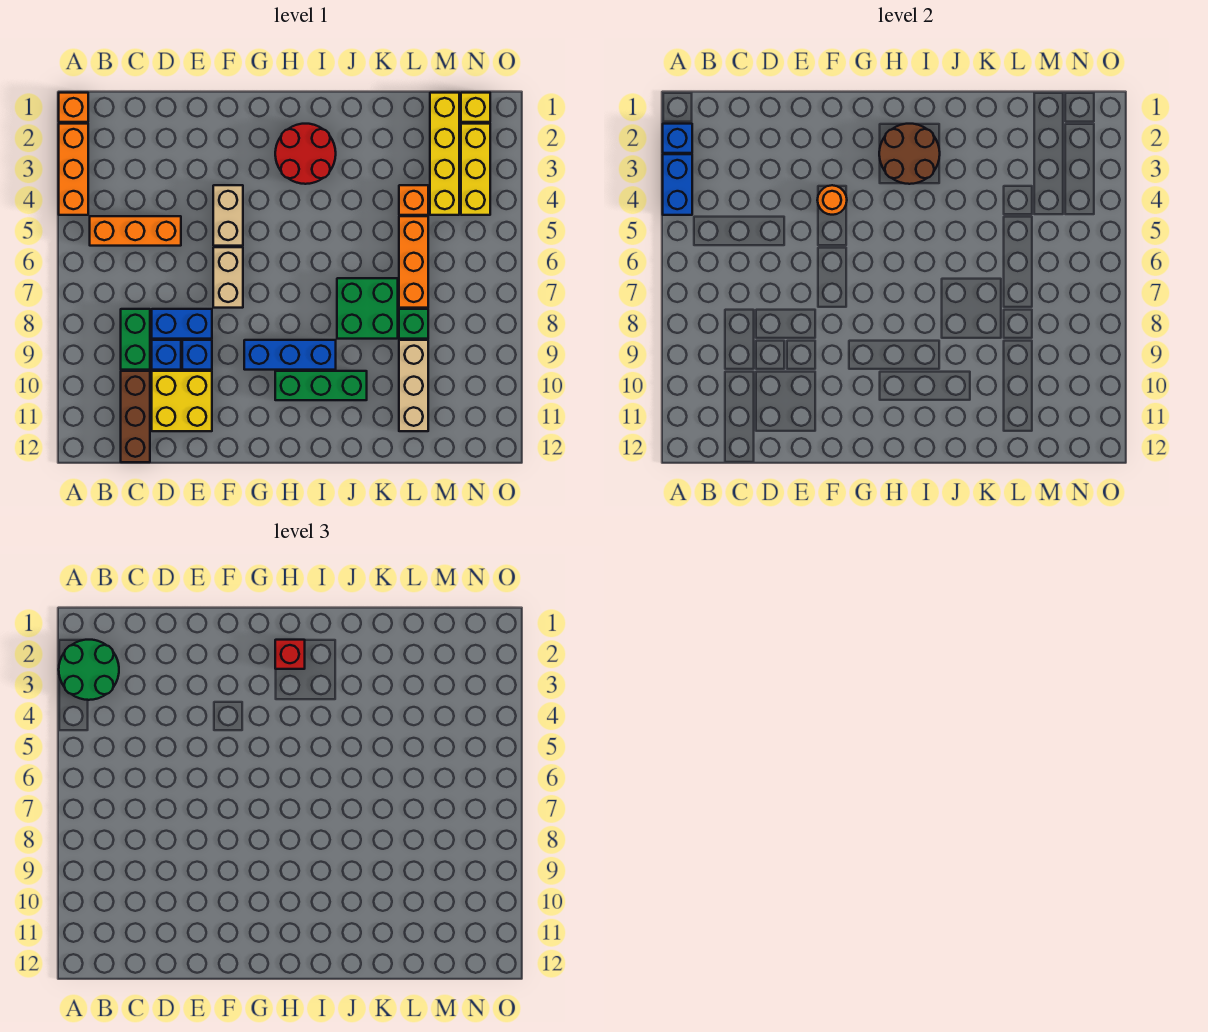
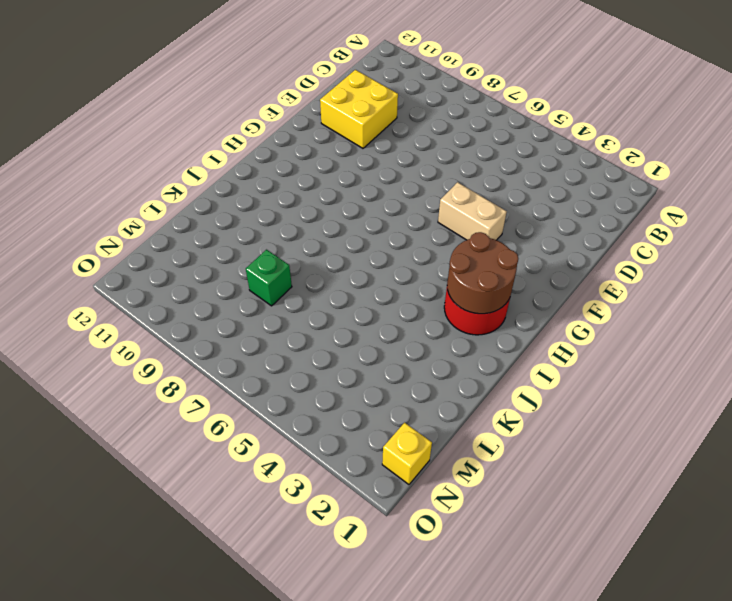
none -> orange brick A1 level 1
none -> orange brick A2:A4 level 1
none -> orange brick B5:D5 level 1

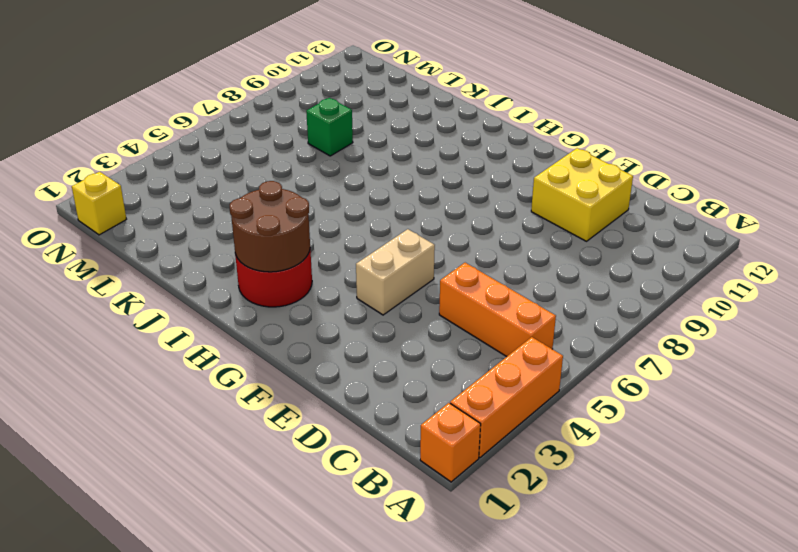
none -> green brick C8:C9 level 1
none -> brown brick C10:C12 level 1
none -> blue brick D8:E8 level 1

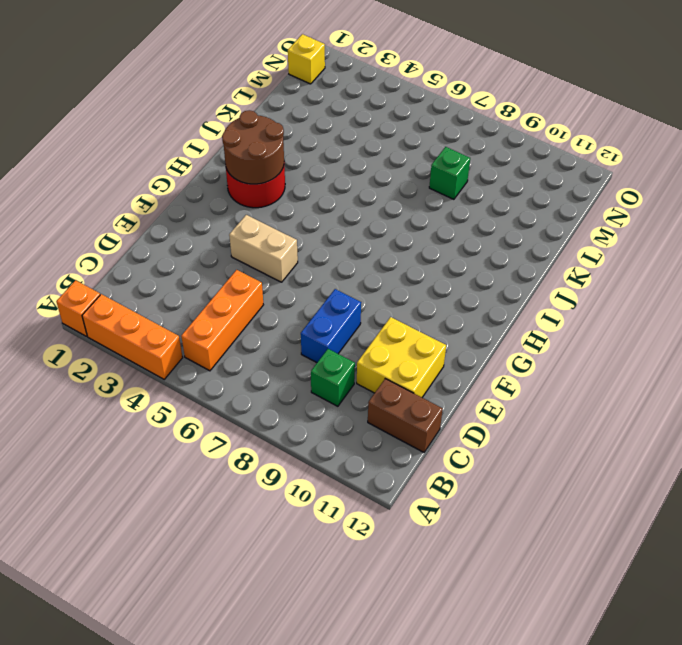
green brick C9 level 1 -> green brick C8:C9 level 1
brown brick C11:C12 level 1 -> brown brick C10:C12 level 1
none -> blue brick D9 level 1
none -> blue brick E9 level 1
none -> tan brick F6:F7 level 1

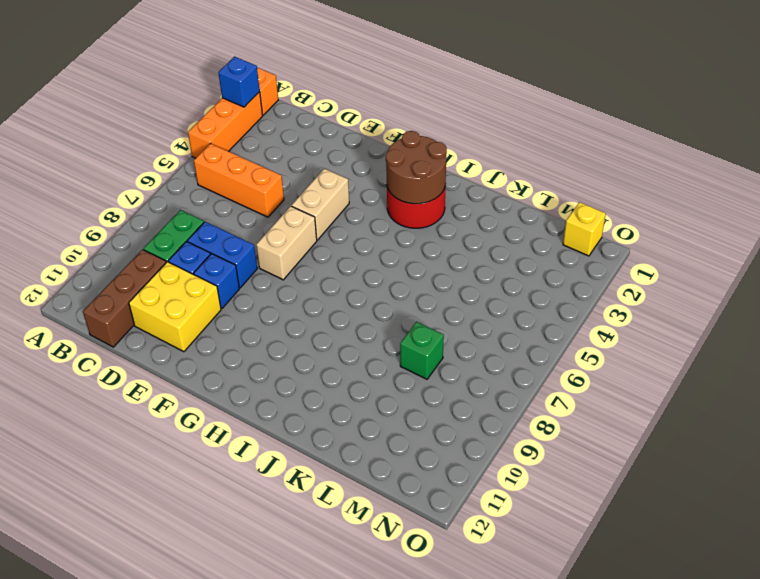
none -> blue brick G9:I9 level 1
none -> green brick H10:J10 level 1
none -> green brick J7:K8 level 1

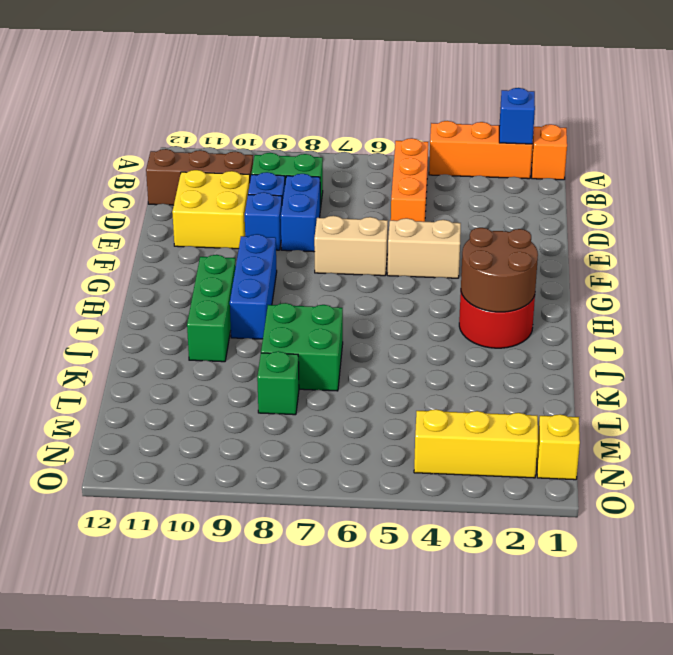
none -> orange brick L4 level 1
none -> orange brick L5:L7 level 1
none -> tan brick L9:L11 level 1

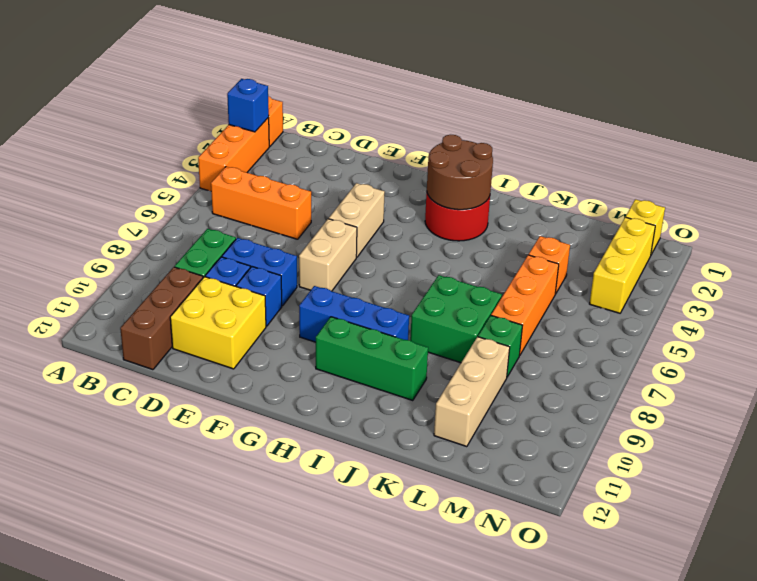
none -> yellow brick M1:M4 level 1
none -> blue brick A3:A4 level 2
none -> orange round brick F4 level 2

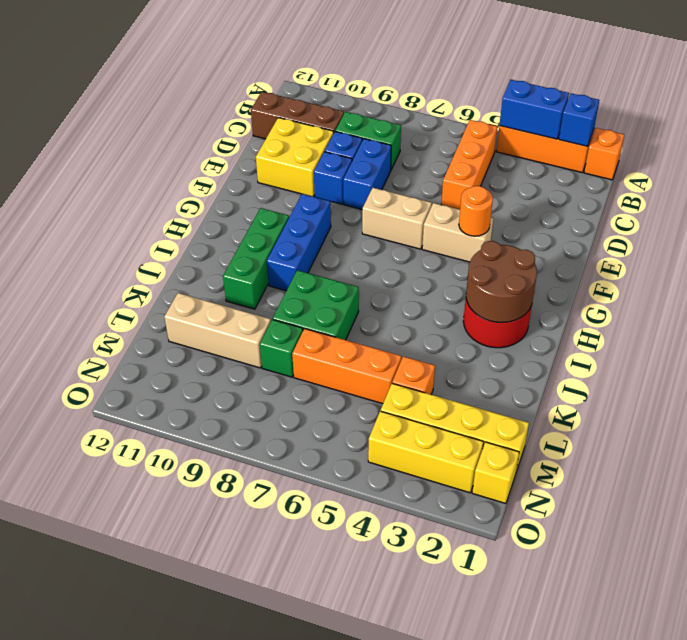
none -> green round brick A2:B3 level 3
none -> red brick H2 level 3

